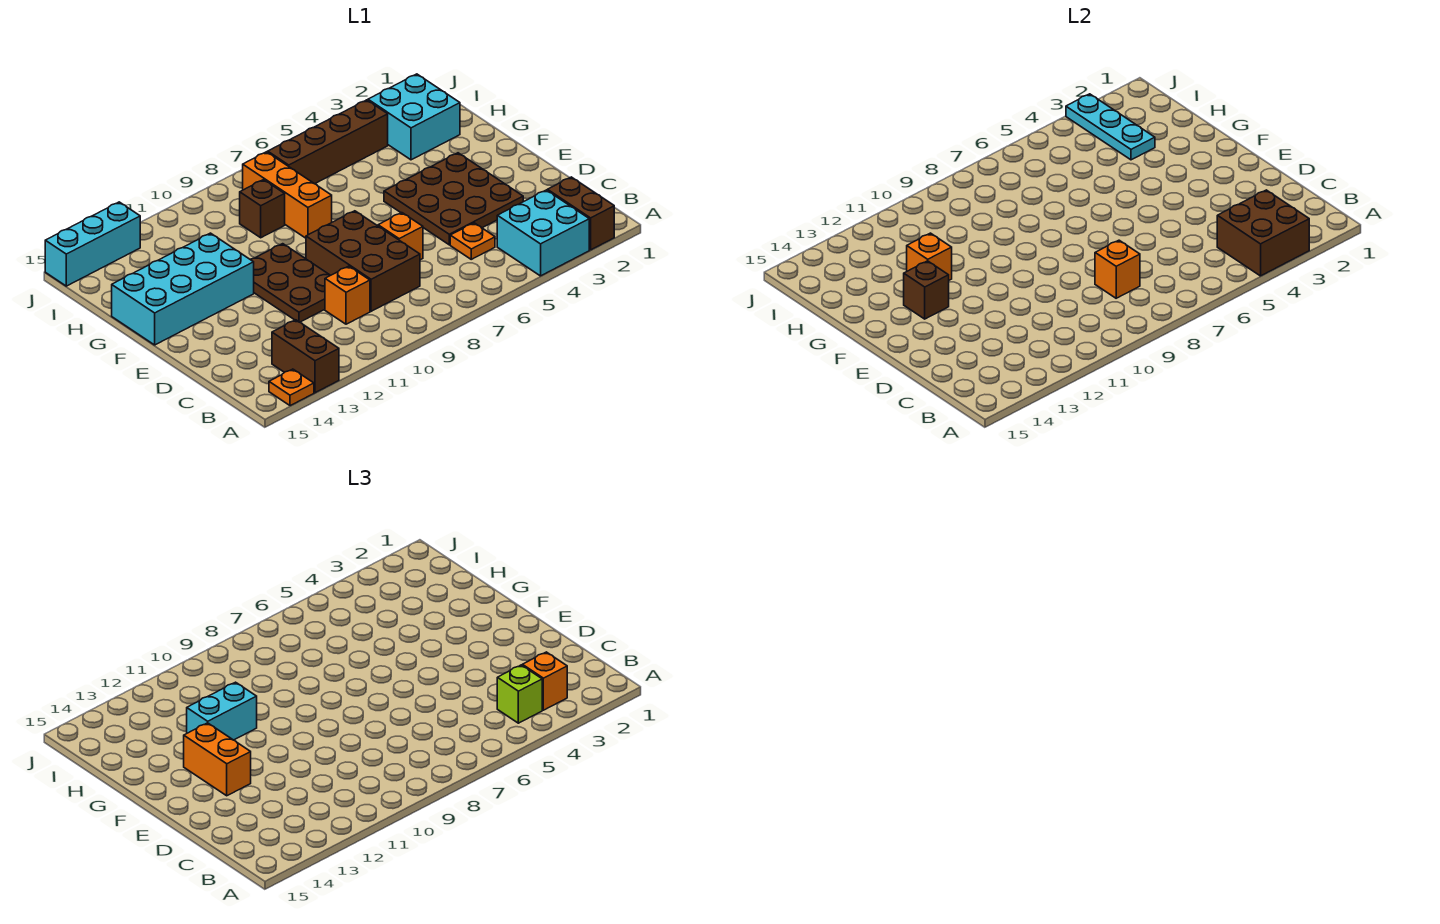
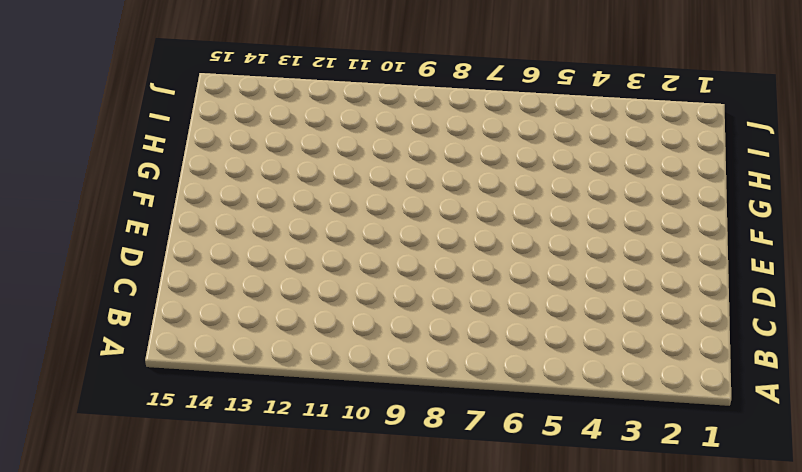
none -> brown brick A2:B2 level 1
none -> cyan brick A3:B4 level 1
none -> brown brick A13:B13 level 1

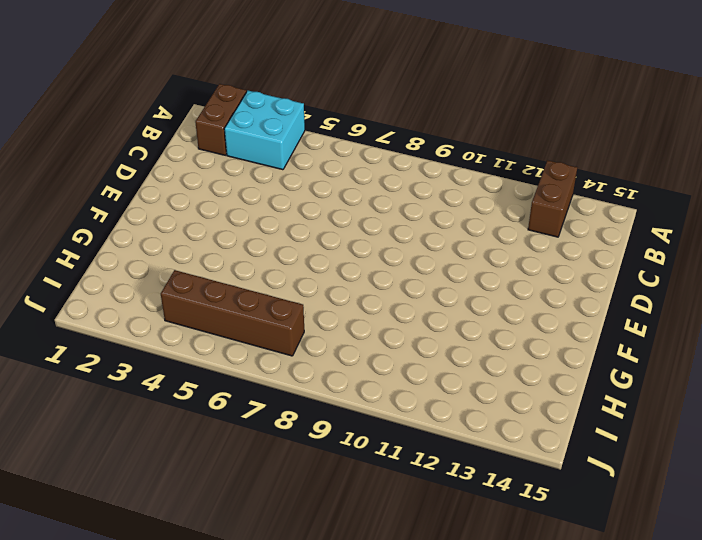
none -> orange plate A14 level 1
none -> orange plate C5 level 1
none -> brown brick C8:E9 level 1

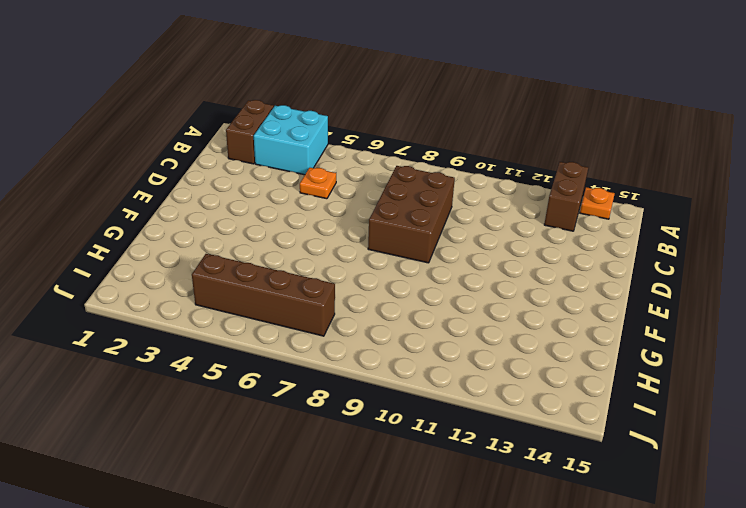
none -> orange brick C10 level 1
none -> brown plate D3:F5 level 1
none -> orange brick D7 level 1

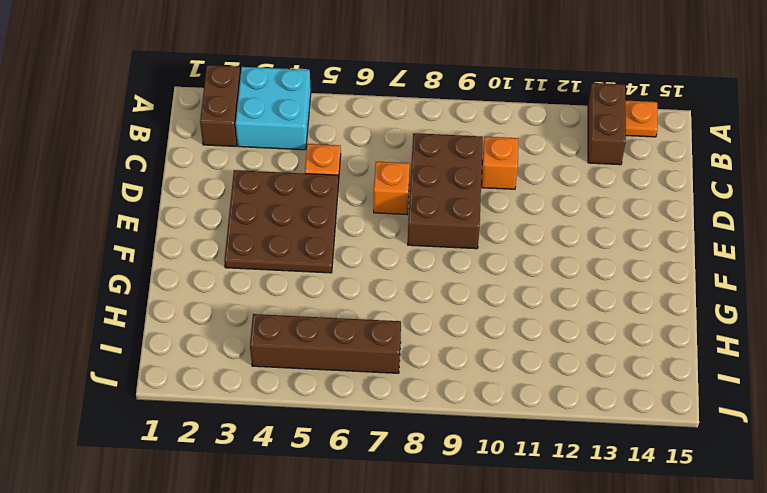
none -> brown plate D10:F11 level 1
none -> cyan brick F12:G15 level 1
none -> orange brick G8:I8 level 1

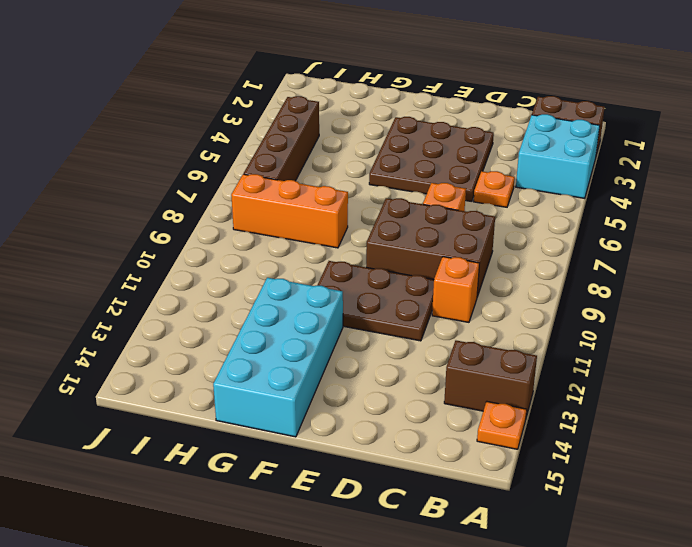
none -> cyan brick H2:I3 level 1
none -> brown brick H9 level 1
none -> cyan brick J13:J15 level 1

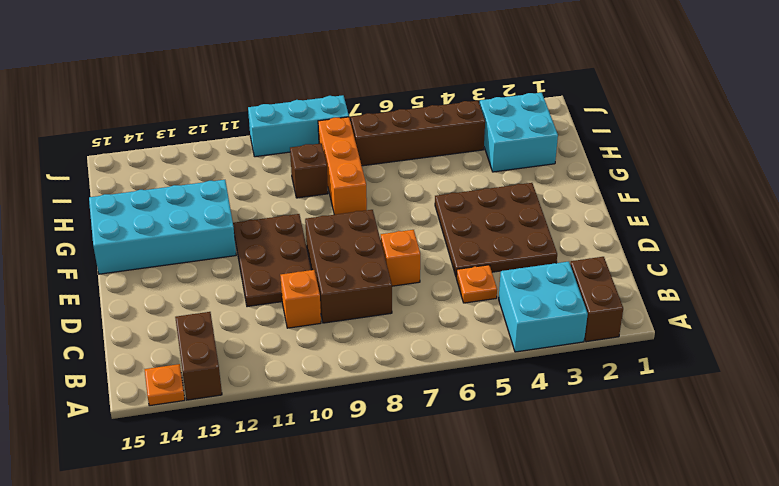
cyan brick J8:J10 level 1 -> cyan brick J13:J15 level 1
none -> brown brick A3:B4 level 2
none -> orange brick C8 level 2
none -> brown brick F13 level 2

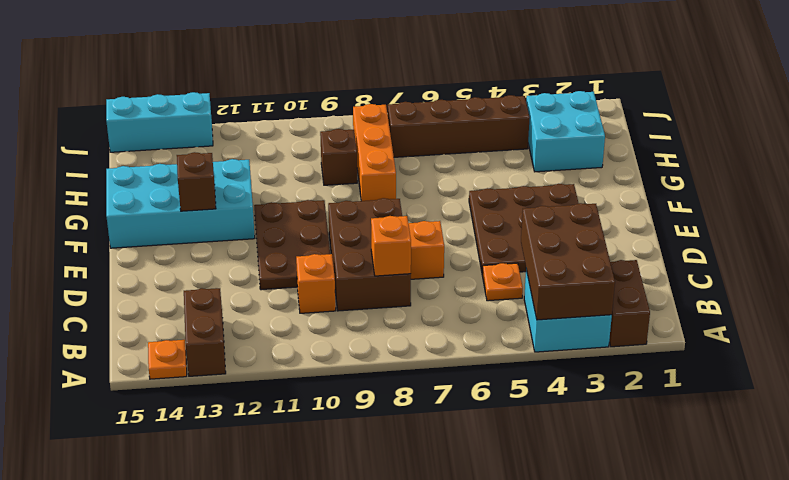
brown brick A3:C4 level 2 -> brown brick A3:B4 level 2
none -> orange brick G12 level 2
none -> cyan plate H3:J3 level 2
none -> orange brick B3 level 3

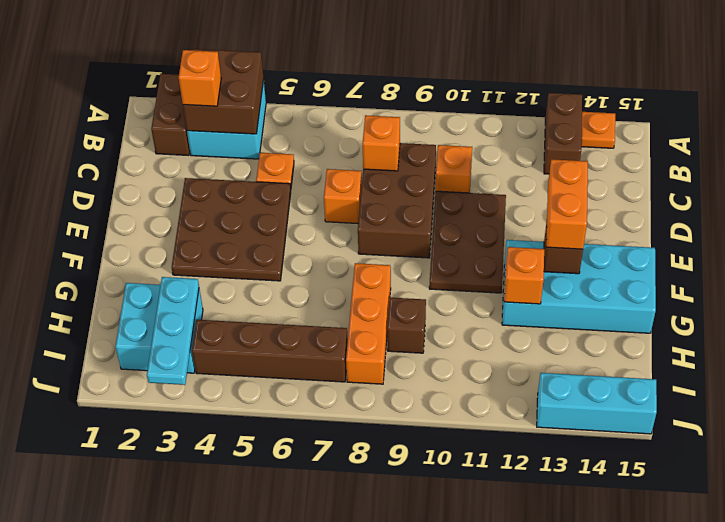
none -> lime brick B4 level 3
none -> cyan brick G11:G12 level 3

